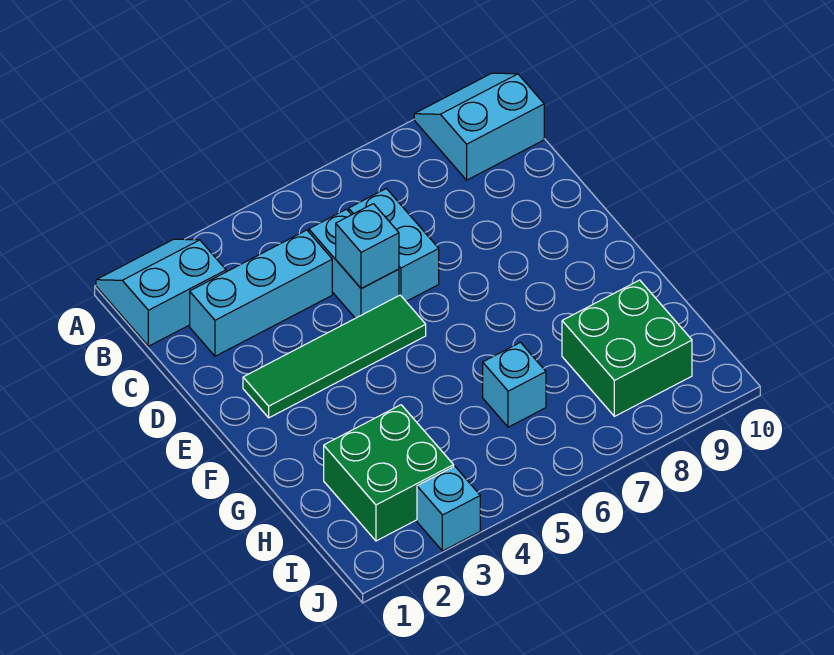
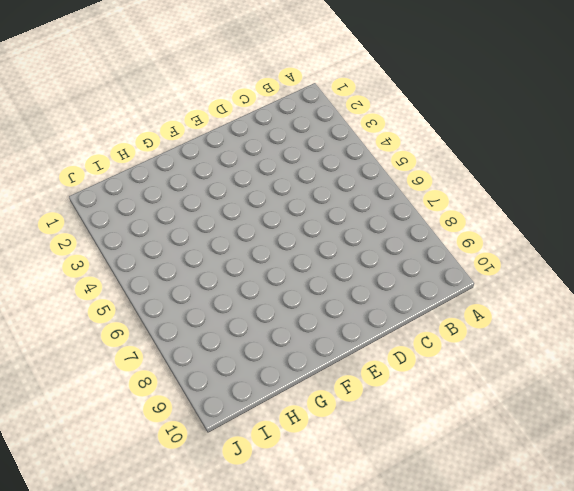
none -> cyan slope A1:B2 level 1 top B
none -> cyan slope A9:B10 level 1 top B

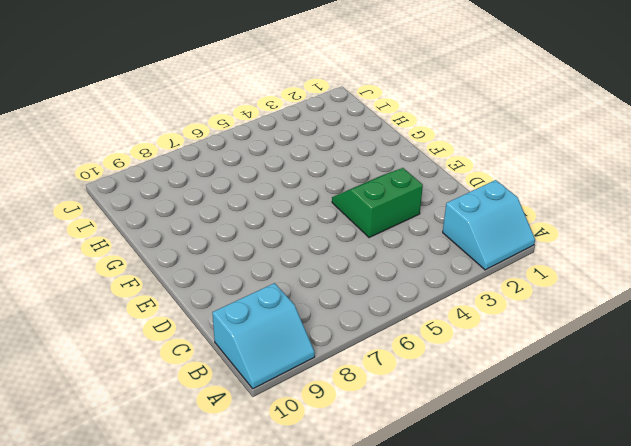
green slope D3:E4 level 1 top D -> green tile E2:E5 level 1
none -> cyan brick C2:C4 level 1
none -> cyan brick C5:D5 level 1

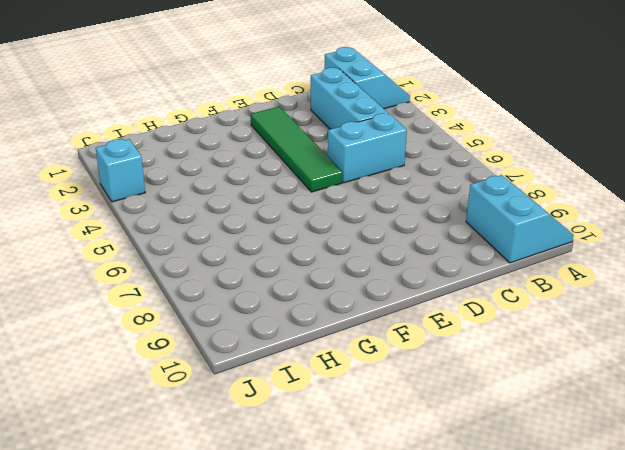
none -> cyan brick C6:D6 level 1
none -> green brick H2:I3 level 1

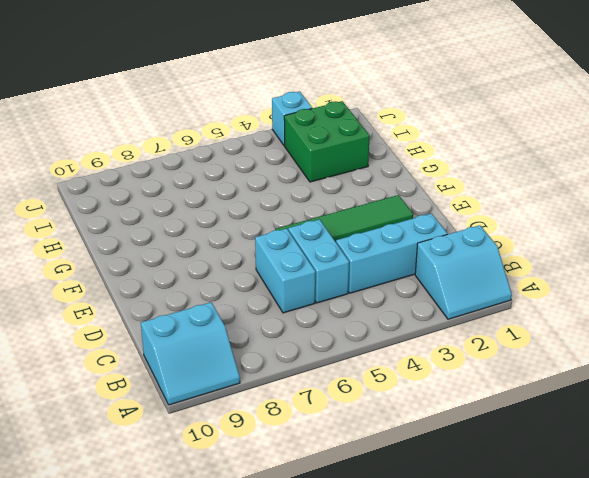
none -> cyan brick H6 level 1
none -> green brick H8:I9 level 1

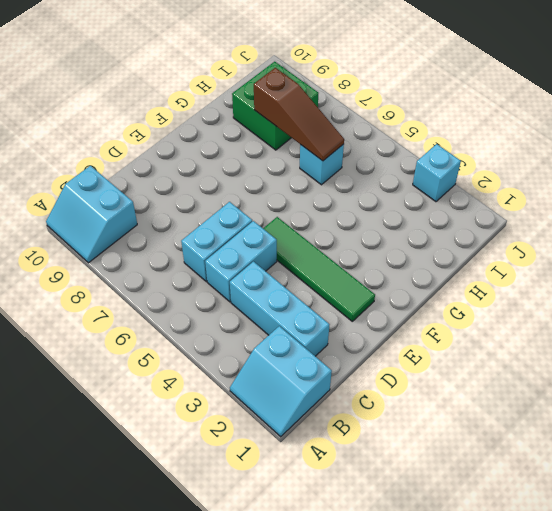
brown slope H6:H8 level 2 top 8 -> none
none -> green brick H2:I3 level 1
none -> cyan brick D5 level 2

